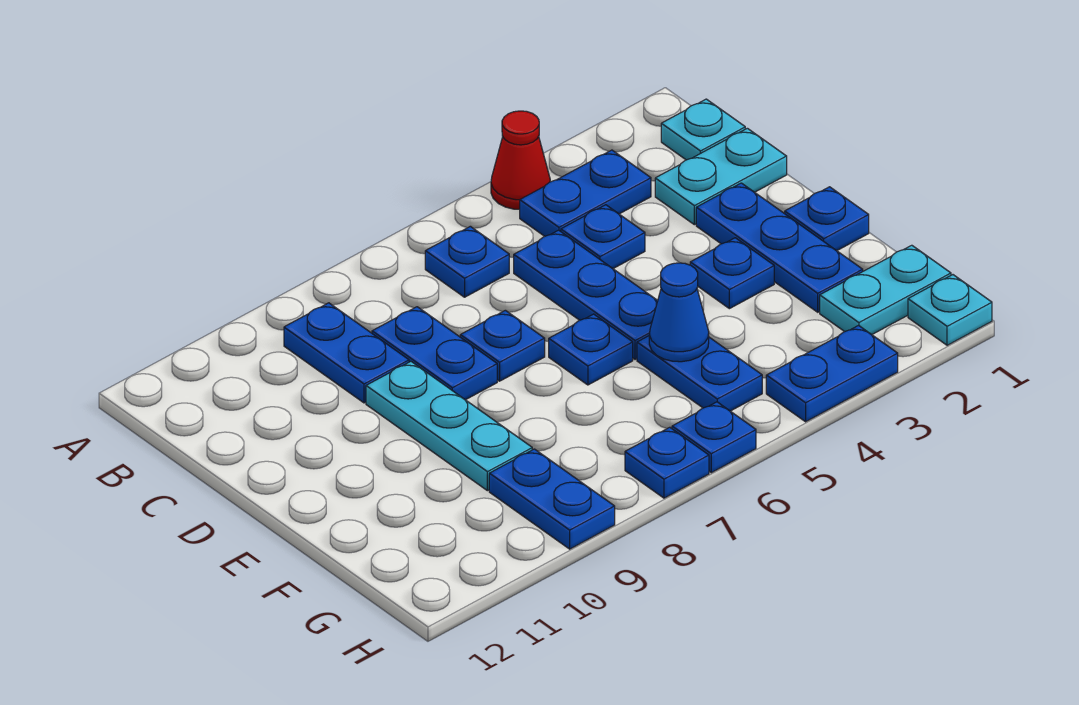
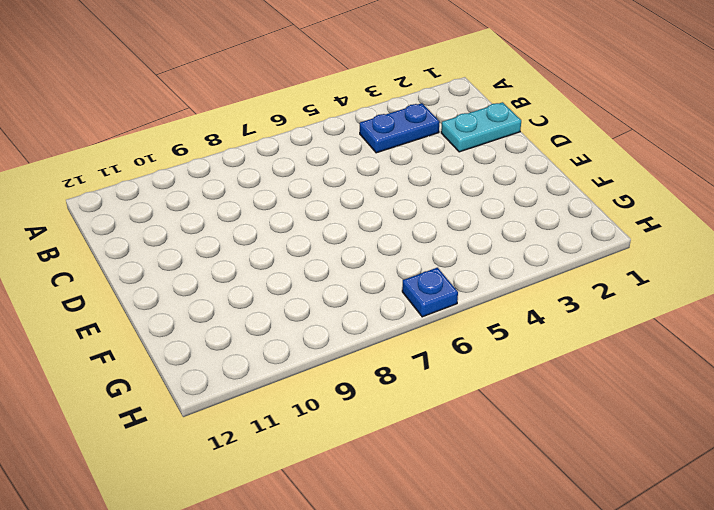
none -> red cone A4 level 1
none -> cyan plate B1 level 1
none -> blue plate B6 level 1

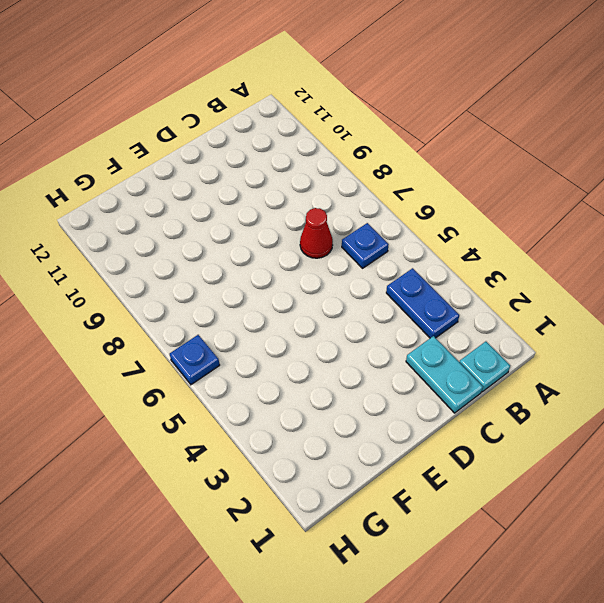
red cone C7 level 1 -> red cone A4 level 1
none -> blue plate B9:C9 level 1
none -> blue plate C4 level 1
none -> blue plate C5:E5 level 1

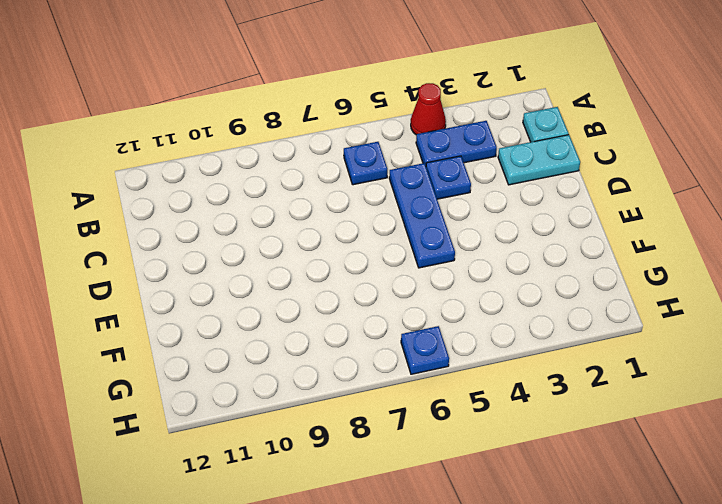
none -> blue plate B9:C9 level 1
none -> blue plate C8:D8 level 1
none -> blue plate D2:F2 level 1

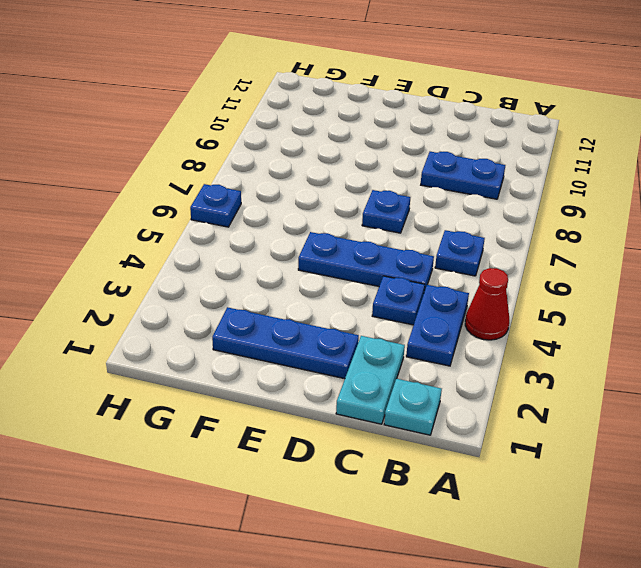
none -> blue plate C8:D8 level 1
none -> cyan plate D9:F9 level 1
none -> blue plate E1 level 1

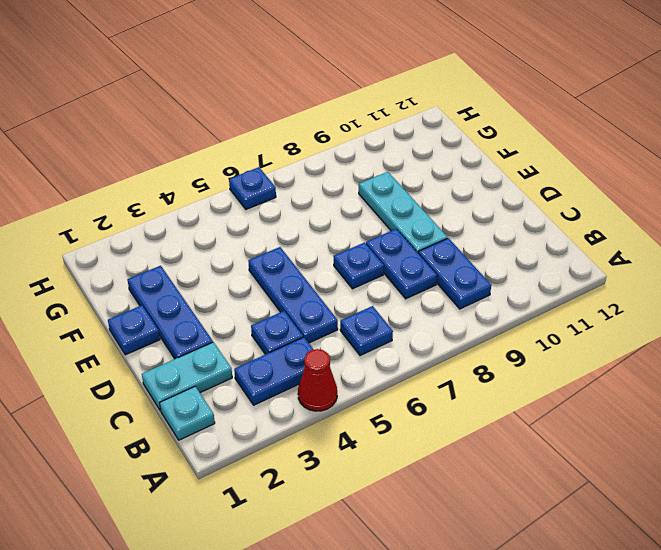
none -> blue plate E3 level 1
none -> blue plate E6 level 1
none -> blue plate F5:G5 level 1

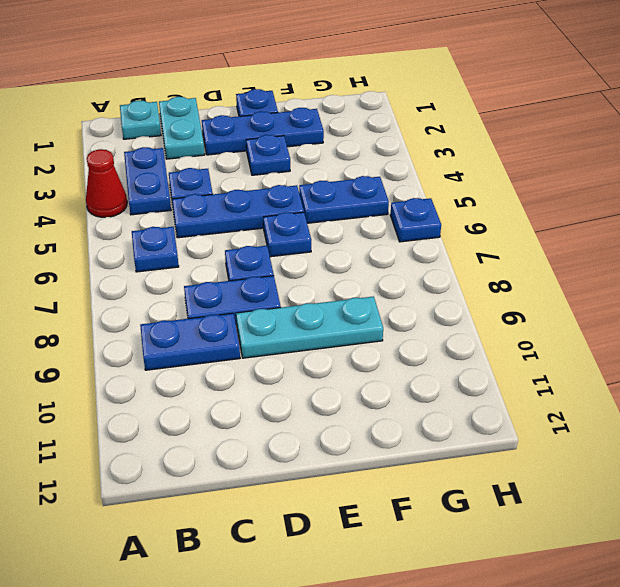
none -> cyan plate G1:G2 level 1
none -> blue plate G9:H9 level 1
none -> cyan plate H1 level 1

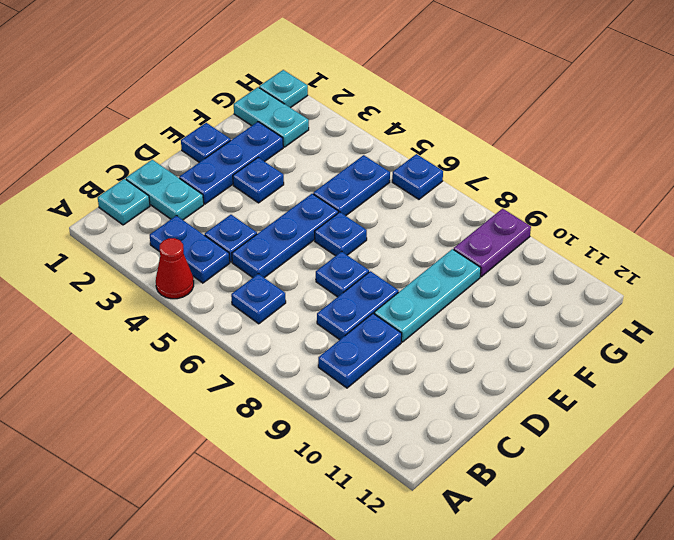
purple plate G9:H9 level 1 -> blue plate G9:H9 level 1
none -> blue plate H3:H4 level 1
none -> blue plate H7 level 1
none -> blue cone F5 level 2

